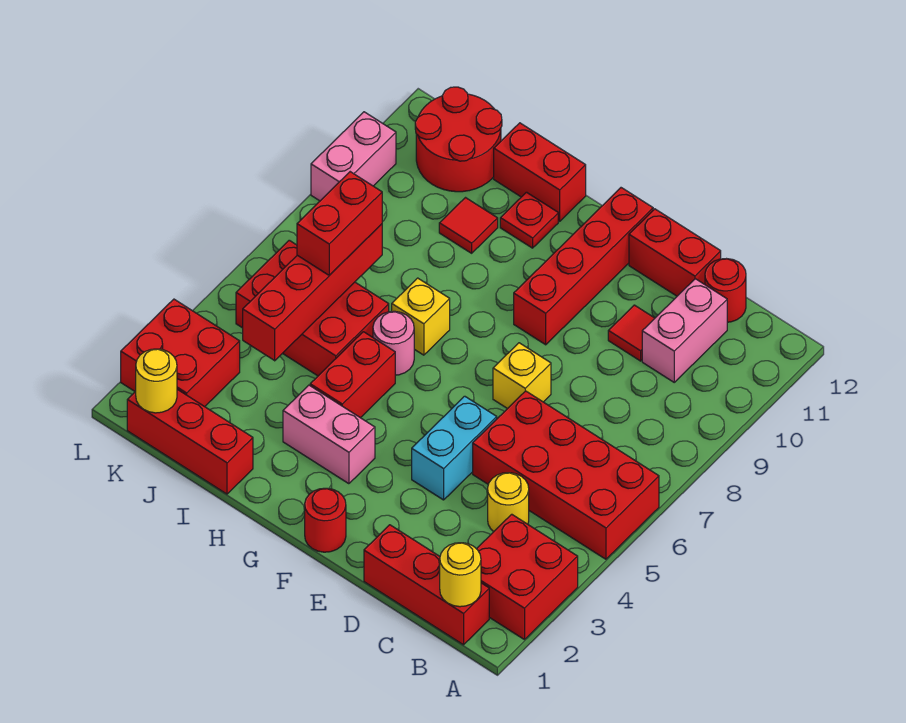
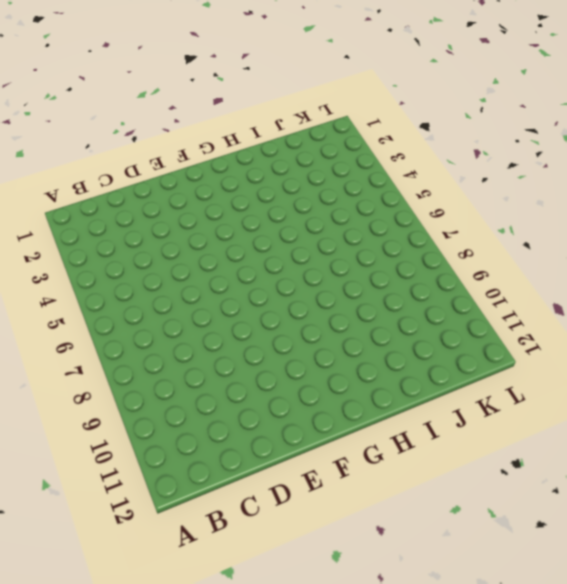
none -> red brick A2:B3 level 1
none -> red brick A5:D6 level 1
none -> red brick B1:D1 level 1

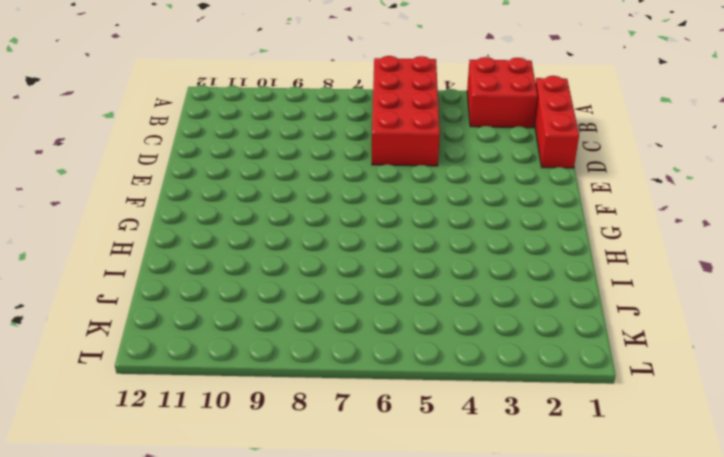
none -> yellow round brick C4 level 1
none -> pink brick C10:C11 level 1
none -> red round brick C12 level 1

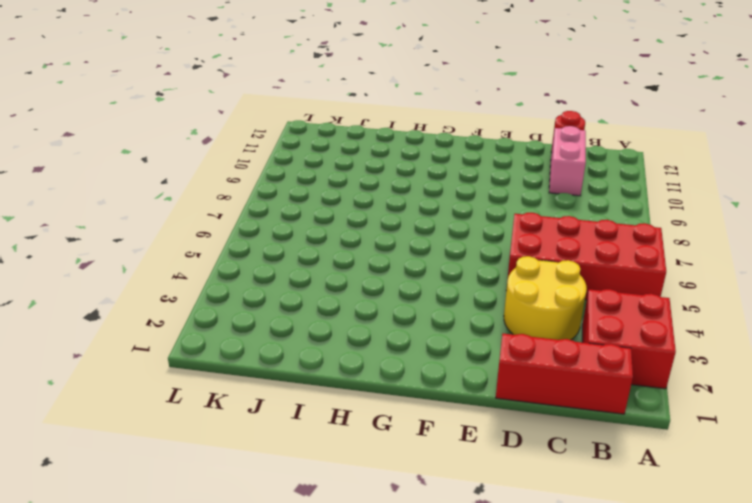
yellow round brick C3:D4 level 1 -> yellow round brick C4 level 1
none -> red tile D10 level 1
none -> red brick D12:E12 level 1
none -> cyan brick E4:E5 level 1

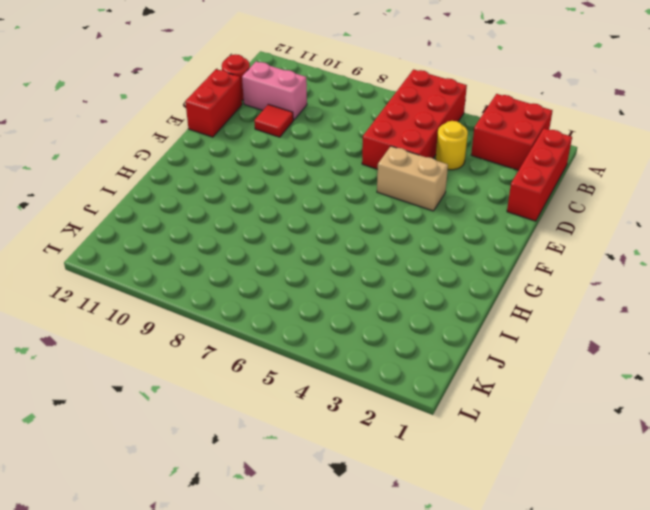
tan brick E4:E5 level 1 -> cyan brick E4:E5 level 1
none -> yellow brick E7 level 1
none -> red round brick F1 level 1
none -> red brick F9:F12 level 1

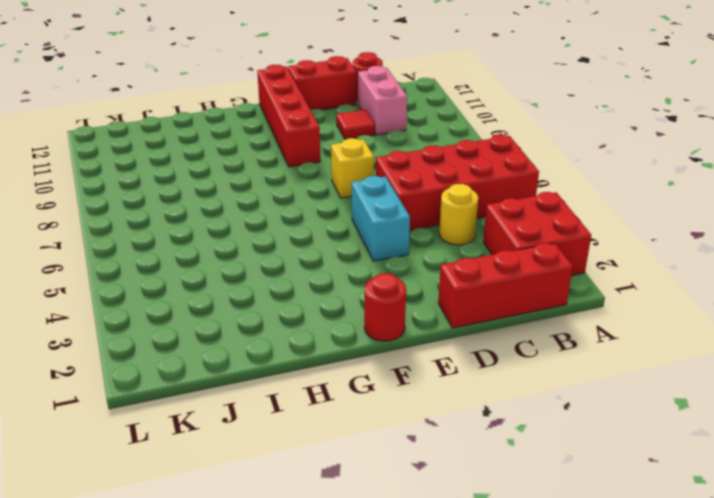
none -> pink brick G3:H3 level 1
none -> red brick H4:H5 level 1
none -> pink round brick H6 level 1

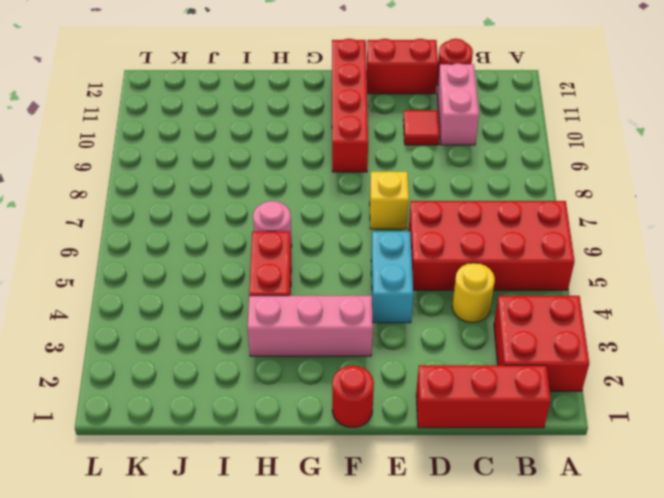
pink brick F3:H3 level 1 -> pink brick G3:H3 level 1
none -> yellow brick H7 level 1
none -> red plate H11 level 1
none -> red brick H12:I12 level 1

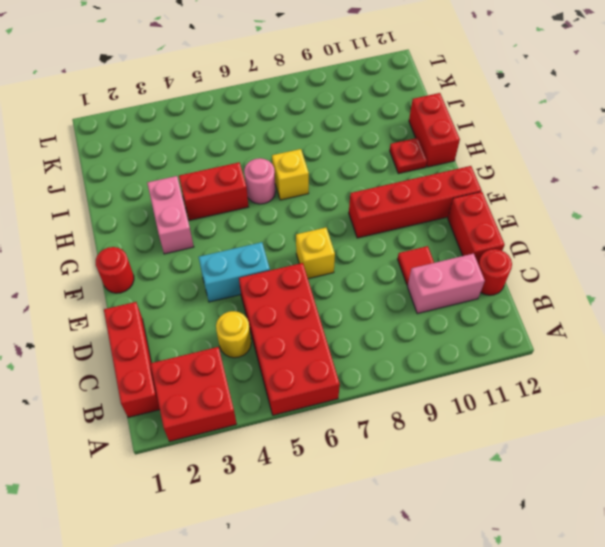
none -> red brick I1:K1 level 1
none -> red brick I5:K6 level 1
none -> red tile I10 level 1

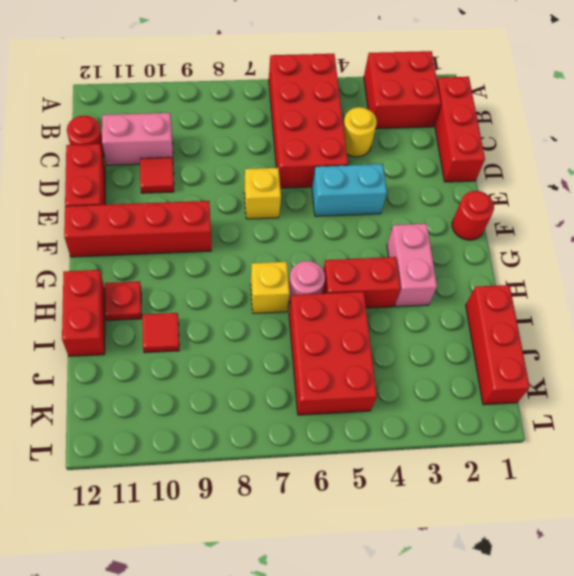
none -> red round brick J11:K12 level 1
none -> red brick K2:L3 level 1
none -> pink brick L9:L10 level 1

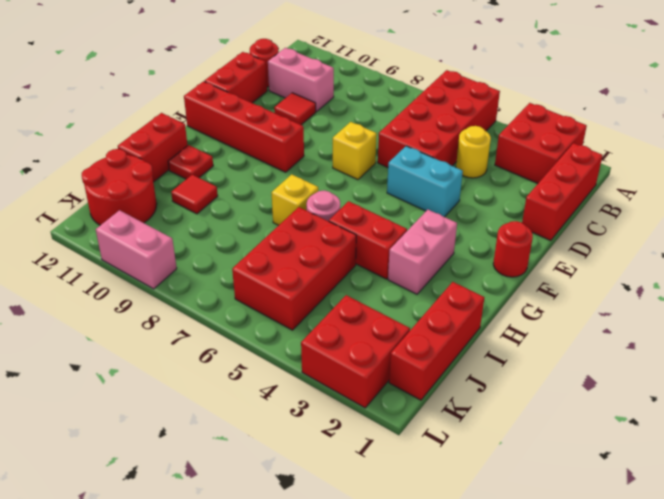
none -> yellow round brick B1 level 2
none -> red brick J4:J7 level 2
none -> yellow round brick K1 level 2

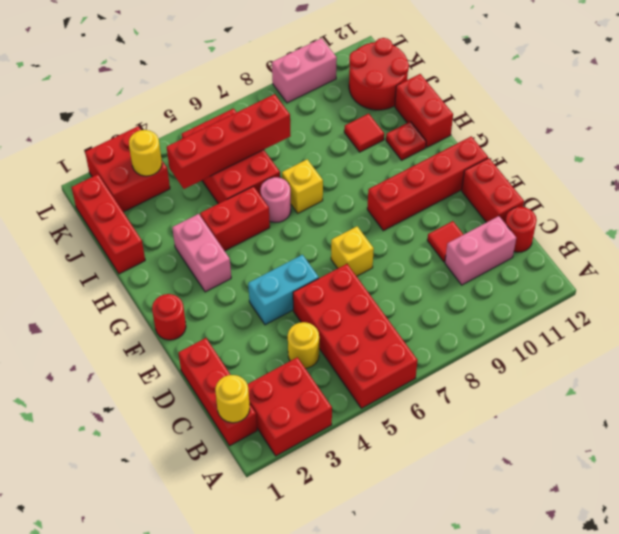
yellow round brick K3 level 2 -> yellow round brick K1 level 2
none -> red brick J6:J7 level 3

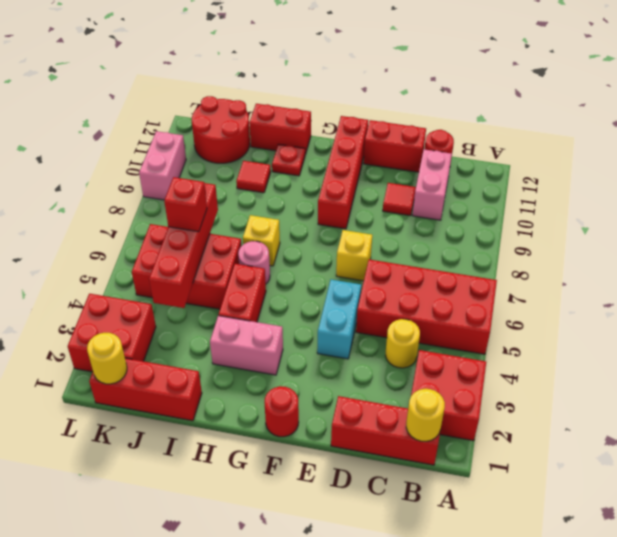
red brick J6 level 3 -> red brick J6:J7 level 3

